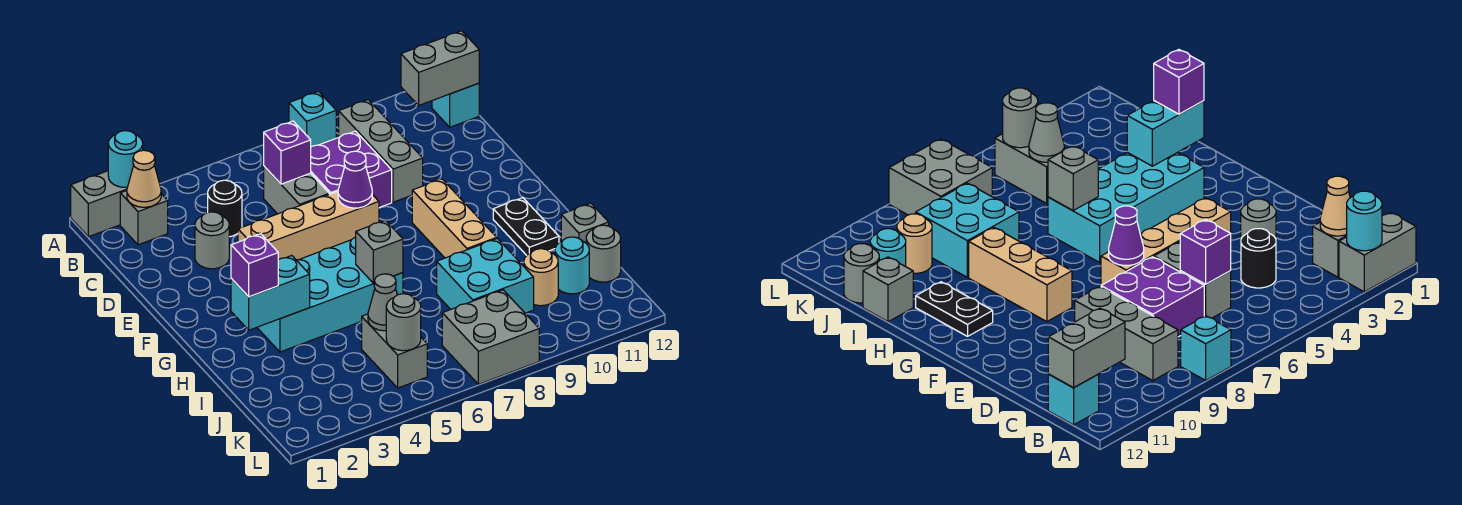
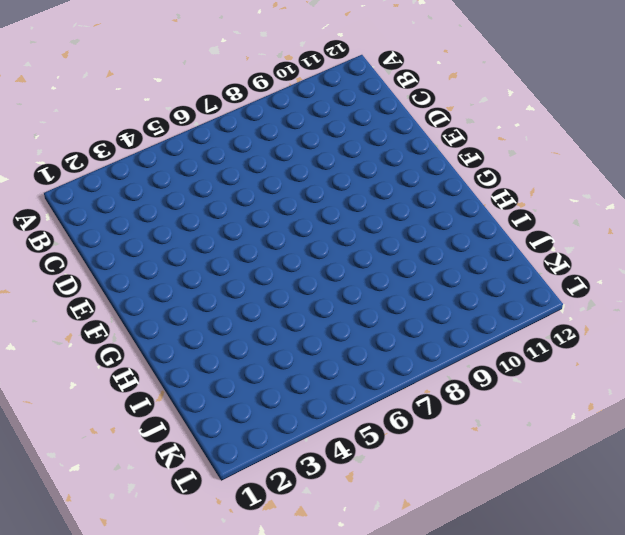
none -> grey brick A1:A2 level 1
none -> cyan brick A8 level 1
none -> grey brick B2 level 1
none -> grey brick B9:D9 level 1

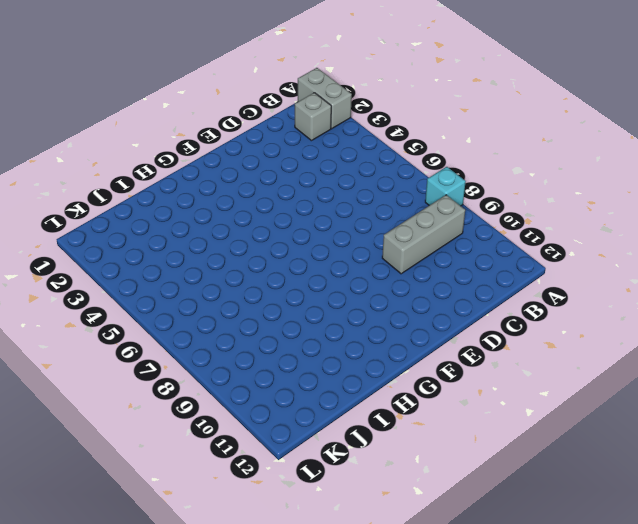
none -> cyan brick B12 level 1
none -> black round brick C4 level 1
none -> grey brick C6:D6 level 1
none -> purple brick C7:D8 level 1

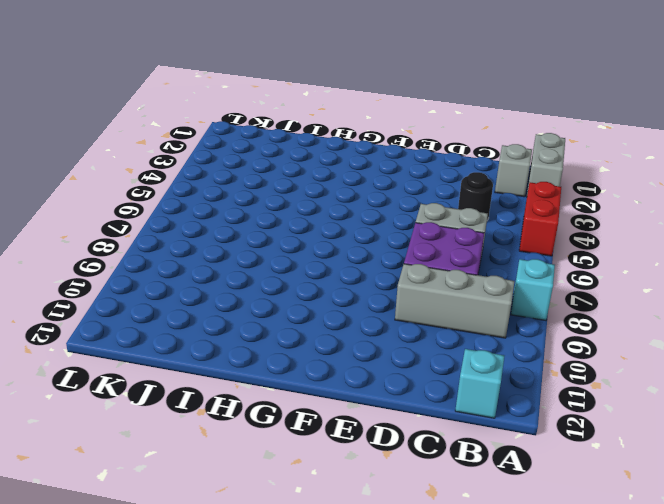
red brick A4:A5 level 1 -> none
none -> grey round brick D3 level 1
none -> tan brick E4:E7 level 1
none -> tan brick F9:H9 level 1
none -> cyan brick G3:H6 level 1

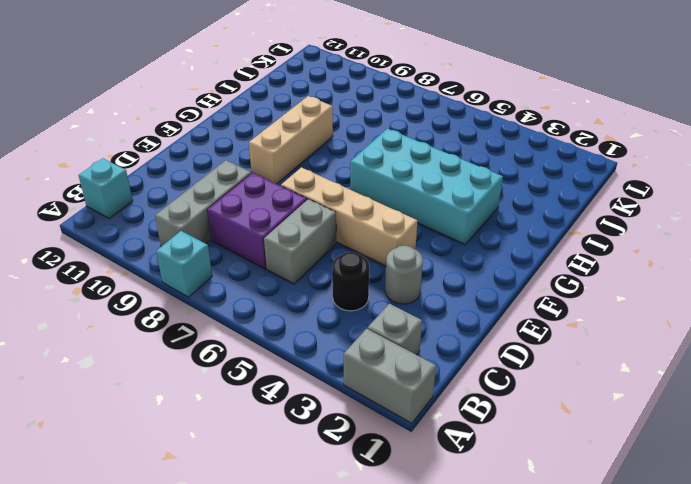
none -> black plate G11:H11 level 1
none -> cyan brick I8:J9 level 1
none -> grey brick I12 level 1
none -> grey brick J5:K5 level 1

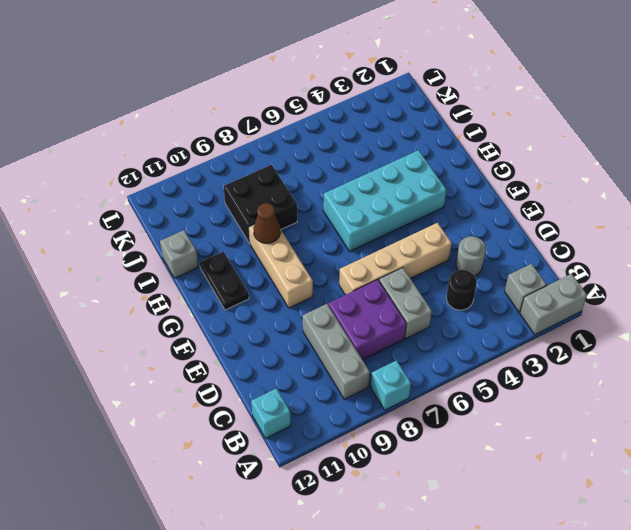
brown cone H9 level 2 -> none
black brick I8:J9 level 1 -> cyan brick I8:J9 level 1
none -> grey brick J5:K5 level 1
none -> tan round brick J10 level 1
none -> cyan round brick J11 level 1
none -> grey round brick J12 level 1

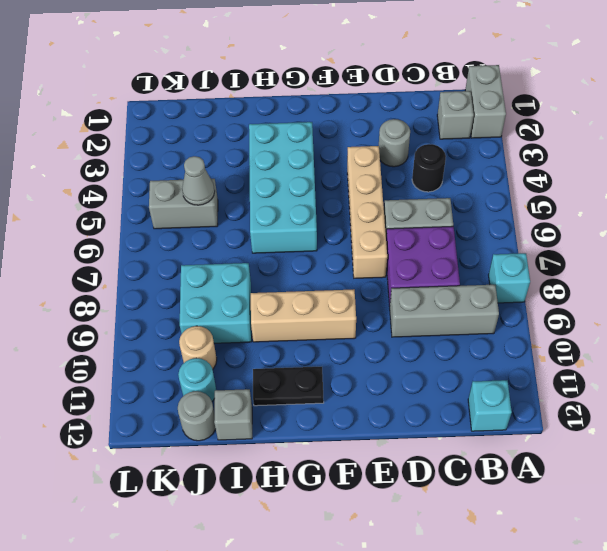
none -> grey brick K7:L8 level 1
none -> cyan round brick A2 level 2
none -> tan cone B2 level 2
none -> grey brick B11:B12 level 2

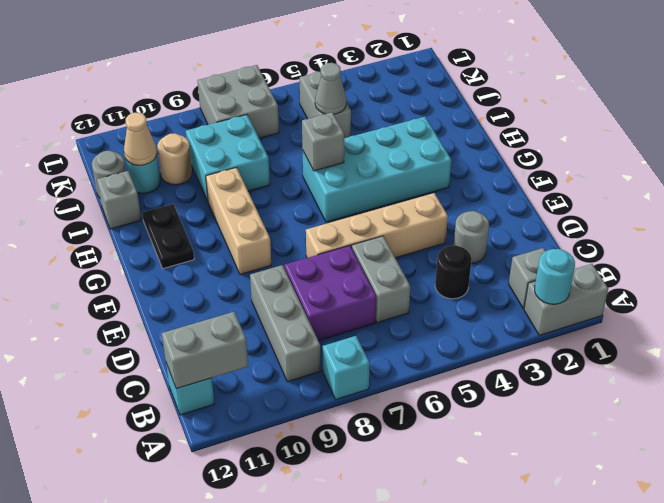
tan cone J11 level 2 -> tan cone B2 level 2
none -> purple brick C6 level 2
none -> purple cone E7 level 2
none -> cyan brick H2:H3 level 2
none -> grey round brick K5 level 2

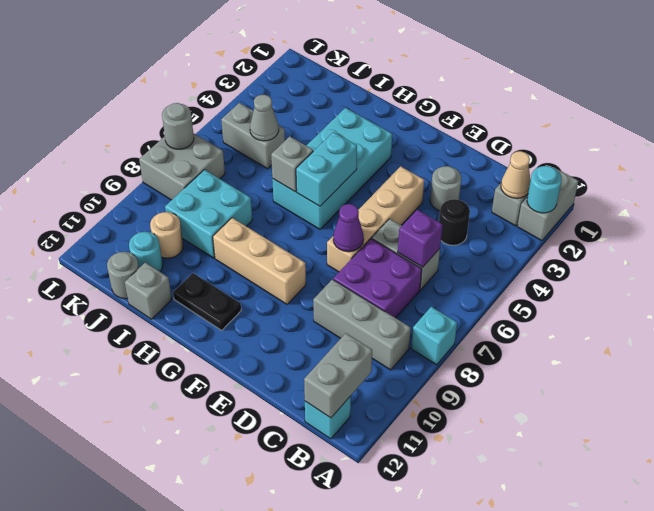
cyan brick G5:G6 level 2 -> cyan brick H2:H3 level 2
grey round brick L7 level 2 -> grey round brick K5 level 2
none -> purple brick H2 level 3

